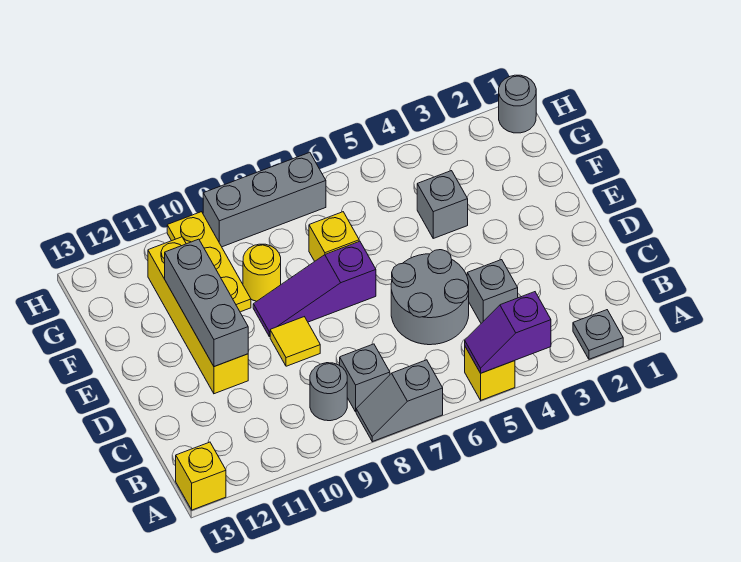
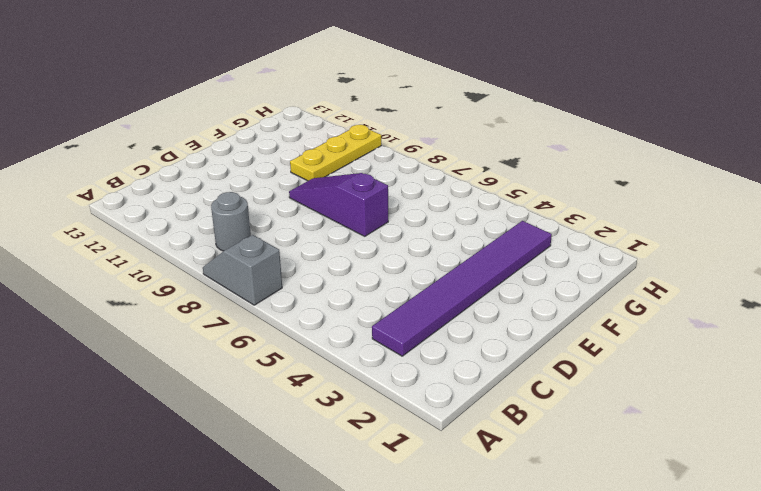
purple tile B3:G3 level 1 -> none
none -> grey plate A2 level 1
none -> yellow brick A5 level 1
none -> yellow brick A13 level 1

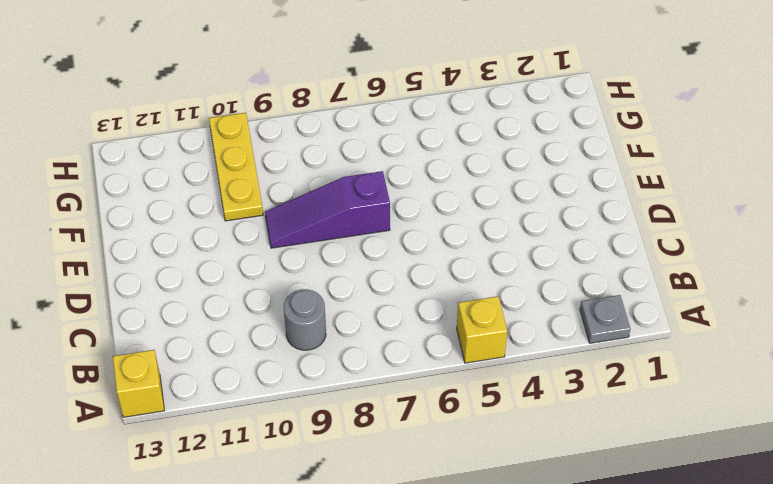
none -> grey slope A7:A8 level 1 top 7
none -> grey brick B8 level 1
none -> grey brick C4 level 1

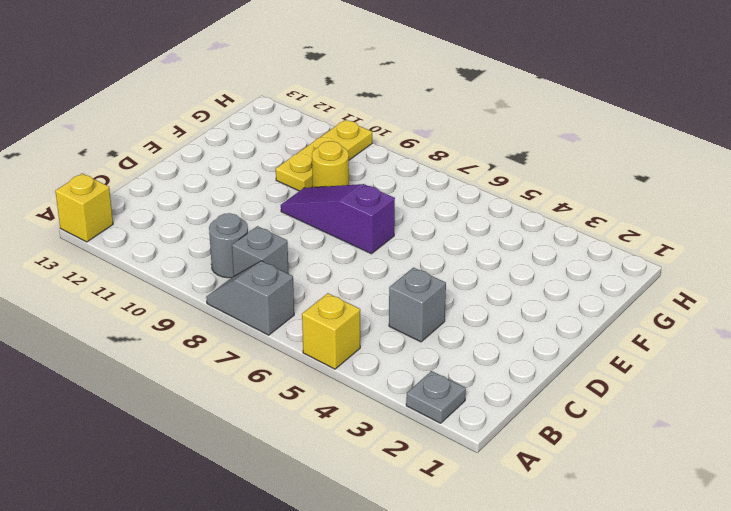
none -> grey round brick C5:D6 level 1
none -> yellow tile D9 level 1
none -> yellow brick D11:G11 level 1

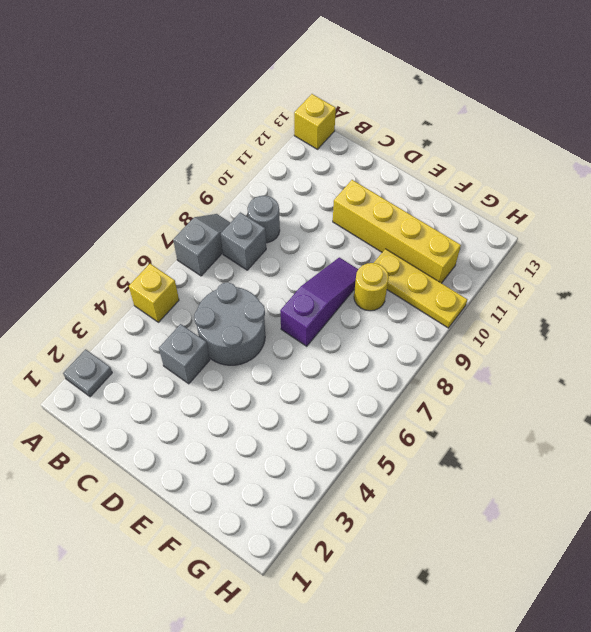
none -> yellow tile D9 level 1
none -> grey brick F4 level 1
none -> yellow brick F7 level 1

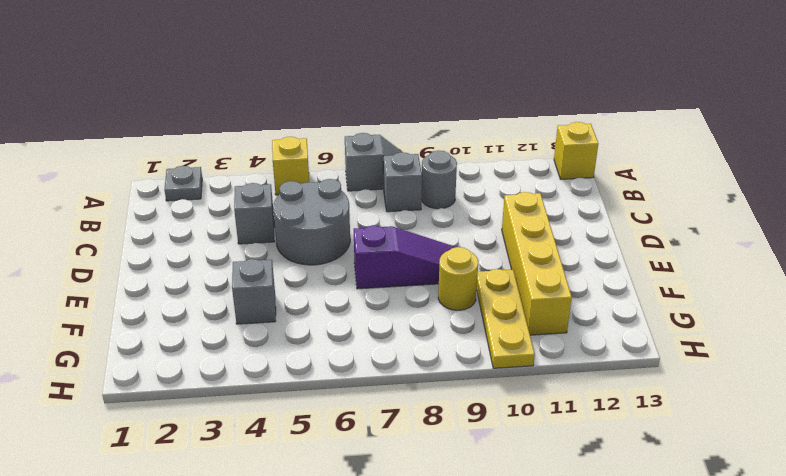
none -> yellow tile D9 level 1
none -> yellow brick F7 level 1
none -> grey round brick H1 level 1

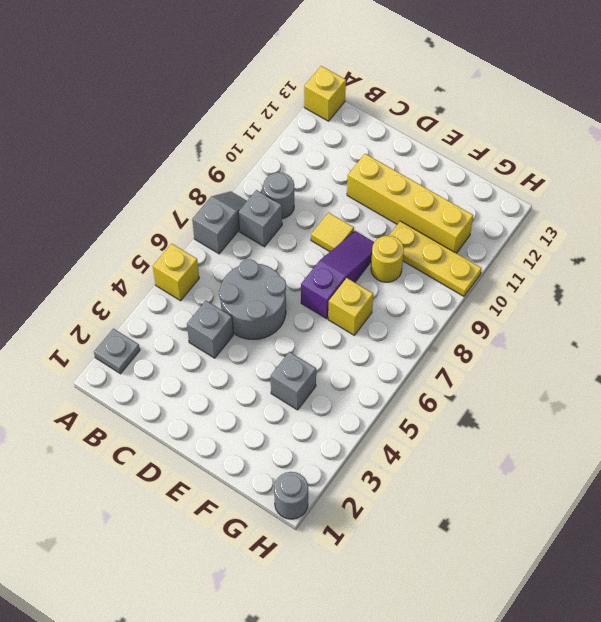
none -> grey brick H7:H9 level 1
none -> purple slope A4:A5 level 2 top 4
none -> grey brick D11:F11 level 2

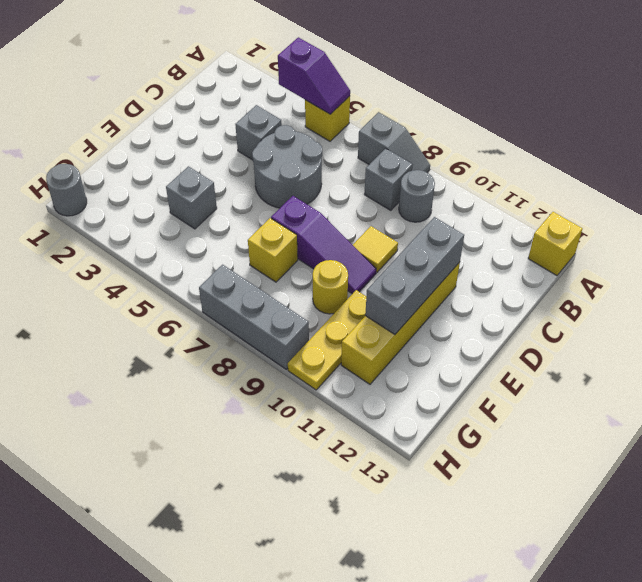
none -> grey plate A2 level 1

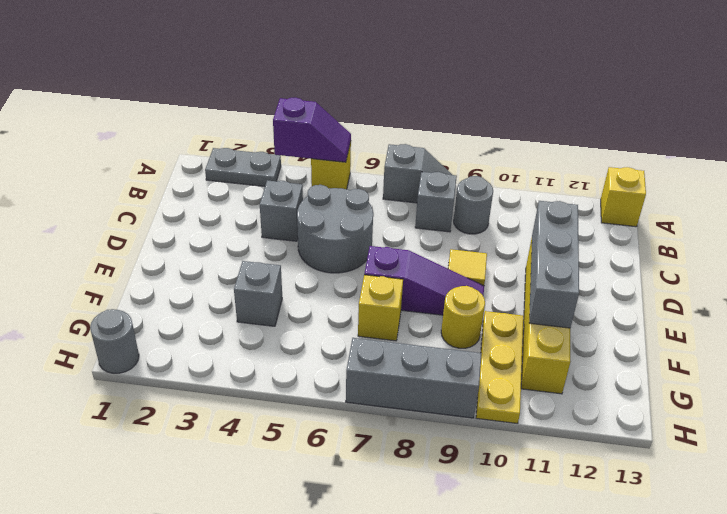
grey plate A2:A3 level 1 -> grey plate A2 level 1

